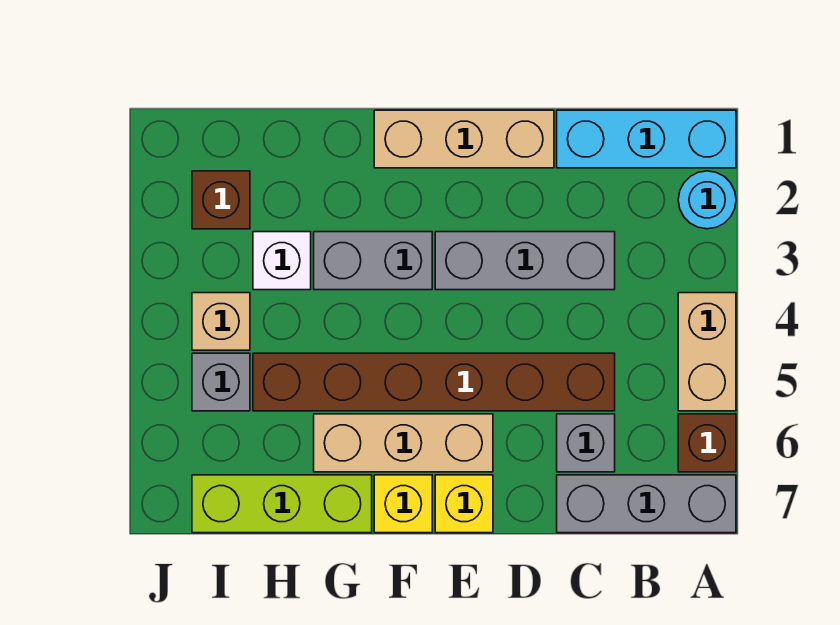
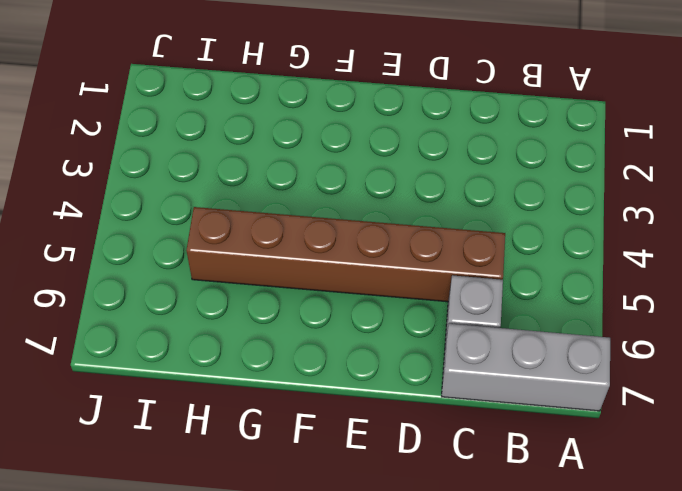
none -> cyan brick A1:C1 level 1
none -> cyan round brick A2 level 1
none -> tan brick A4:A5 level 1

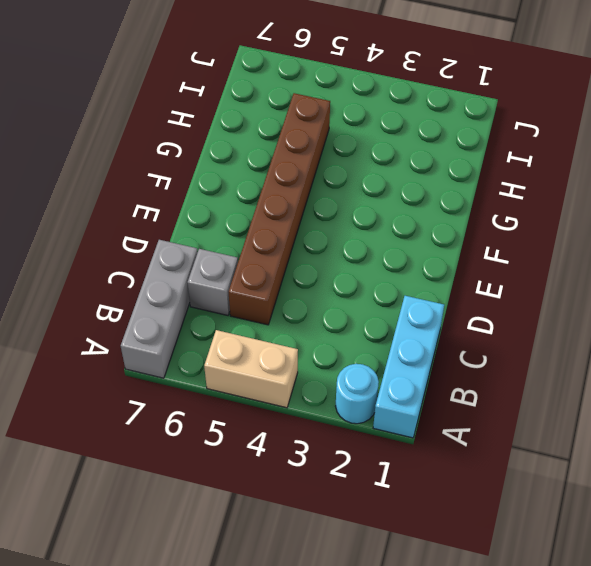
none -> brown brick A6 level 1
none -> grey brick C3:E3 level 1
none -> tan brick D1:F1 level 1

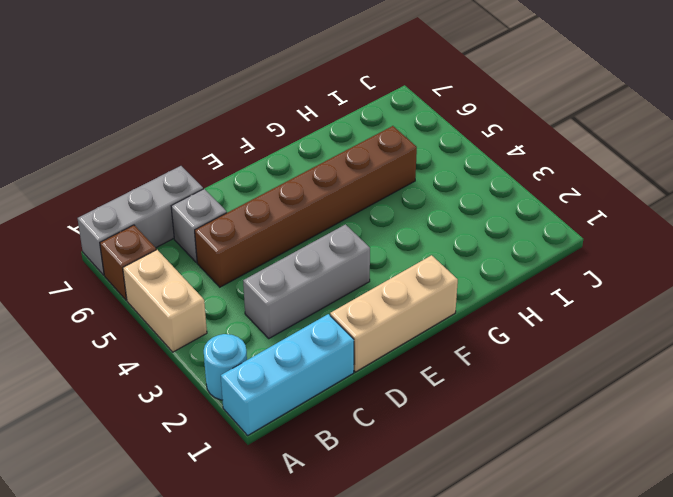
none -> tan brick E6:G6 level 1
none -> yellow brick E7 level 1
none -> grey brick F3:G3 level 1

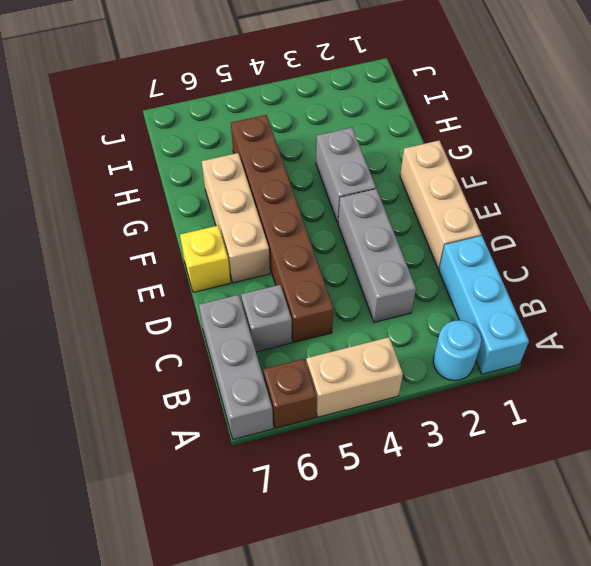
none -> yellow brick F7 level 1
none -> lime brick G7:I7 level 1
none -> white brick H3 level 1

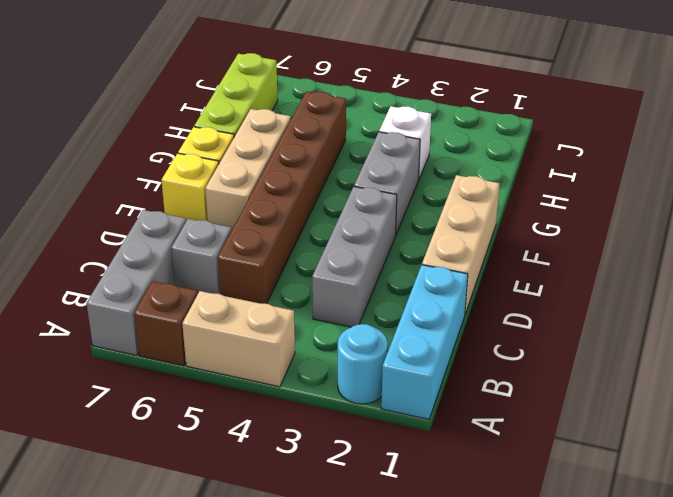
none -> brown brick I2 level 1
none -> tan brick I4 level 1
none -> grey brick I5 level 1

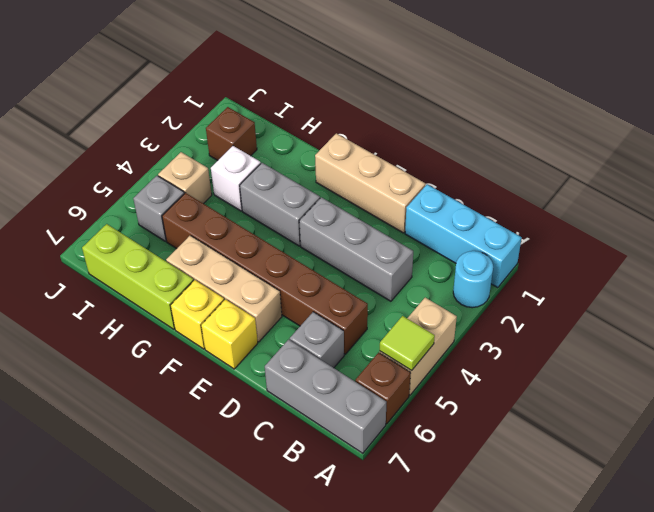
lime tile A5 level 2 -> none

